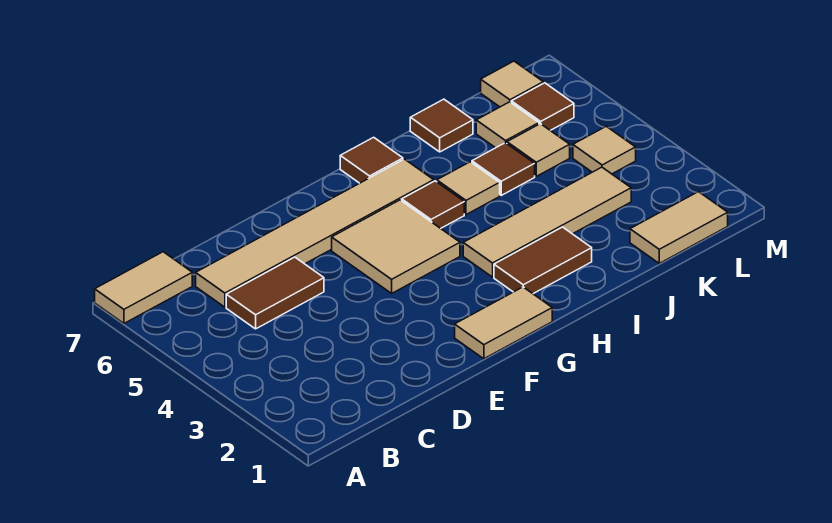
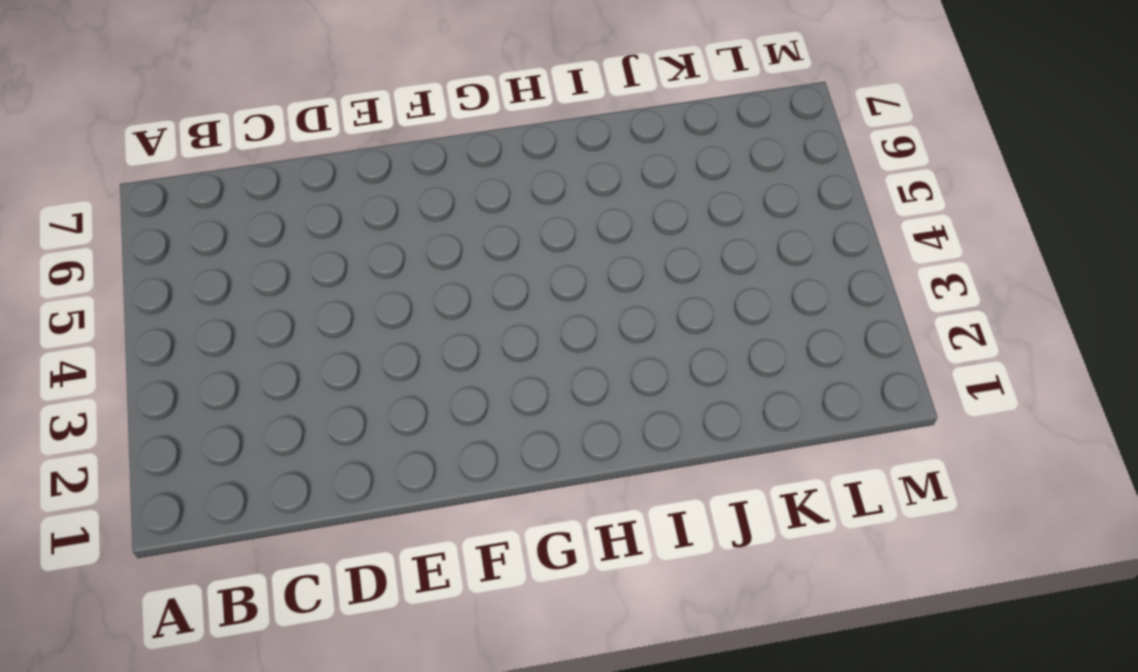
none -> tan tile A7:B7 level 1
none -> brown tile C5:D5 level 1
none -> tan tile C6:H6 level 1

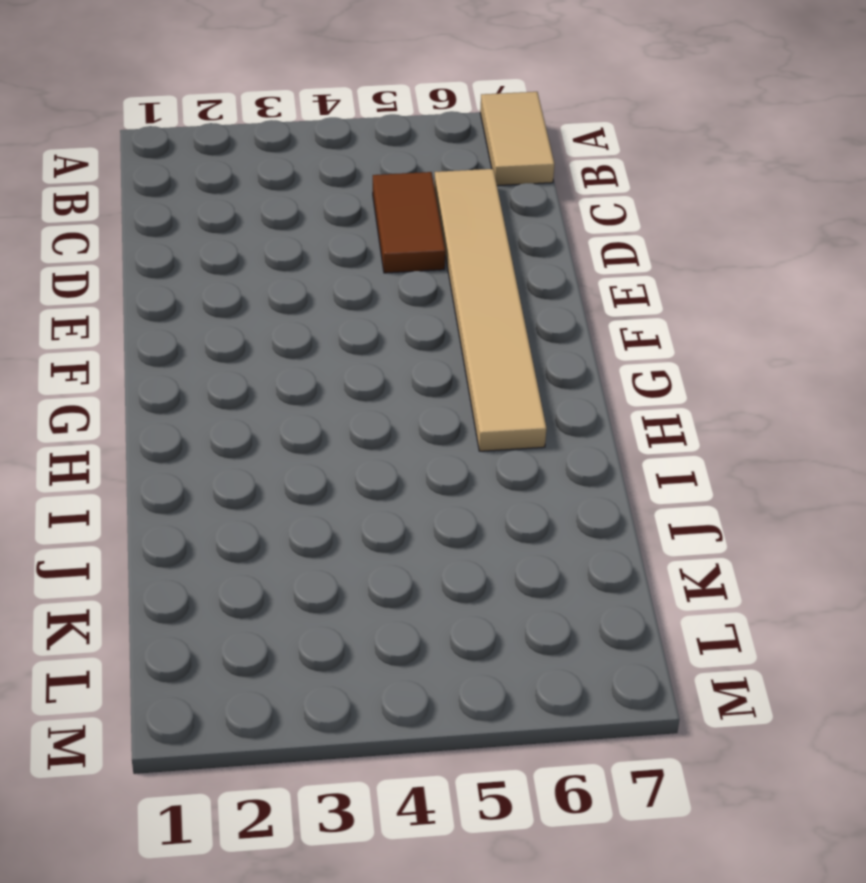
none -> tan tile F1:G1 level 1
none -> tan tile F4:G5 level 1
none -> brown tile H2:I2 level 1

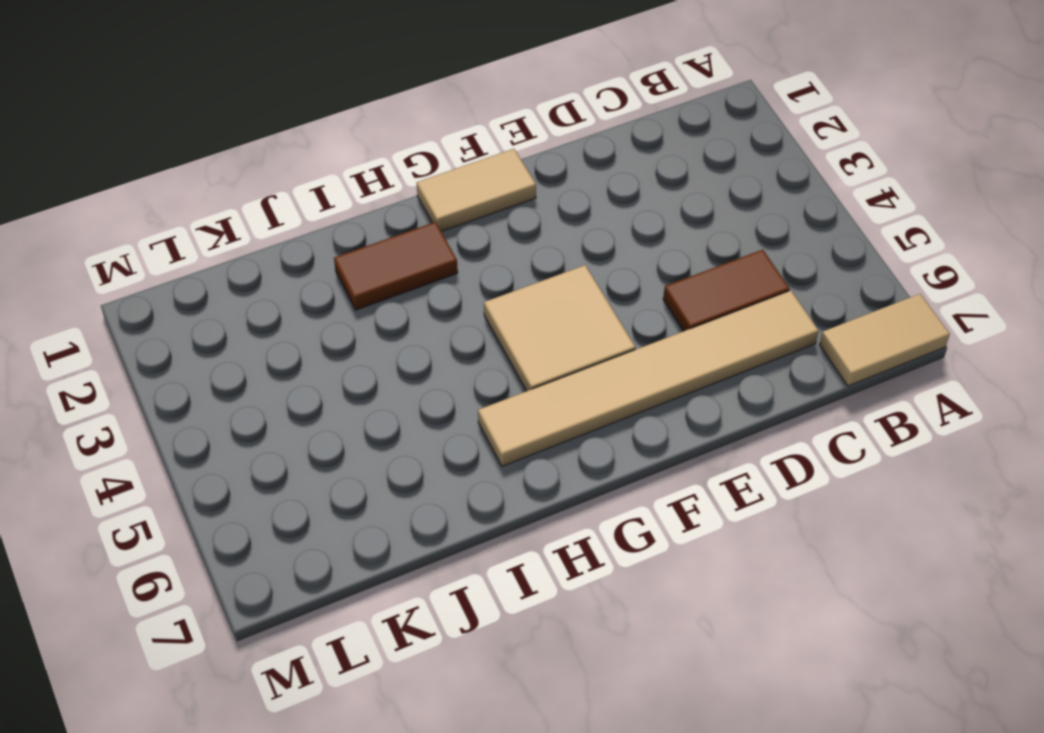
none -> tan tile H3:K3 level 1
none -> brown tile H5 level 1
none -> brown tile H7 level 1

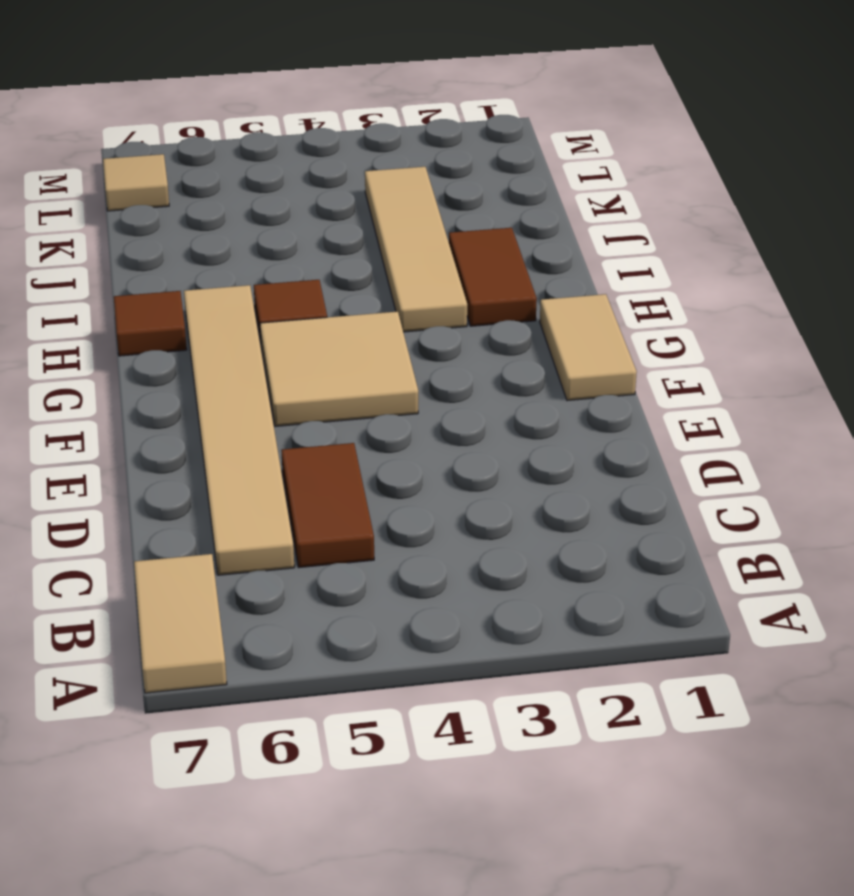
none -> tan tile I5 level 1
none -> brown tile J5 level 1
none -> brown tile J7 level 1

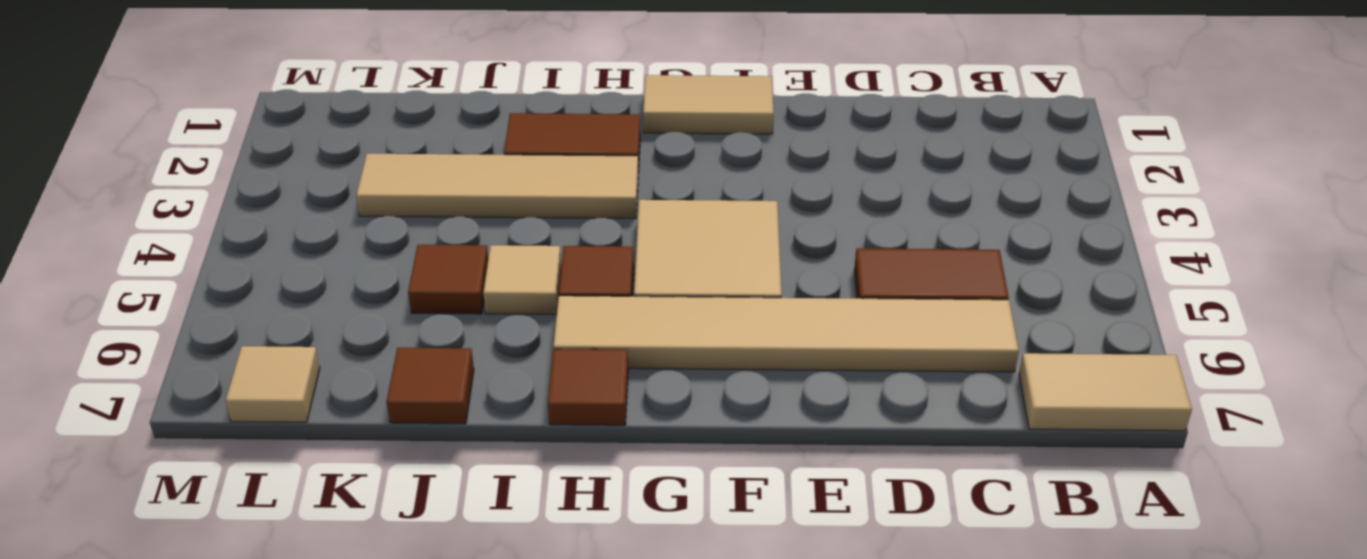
none -> tan tile K1:L1 level 1
none -> tan tile K5 level 1
none -> tan tile K6 level 1

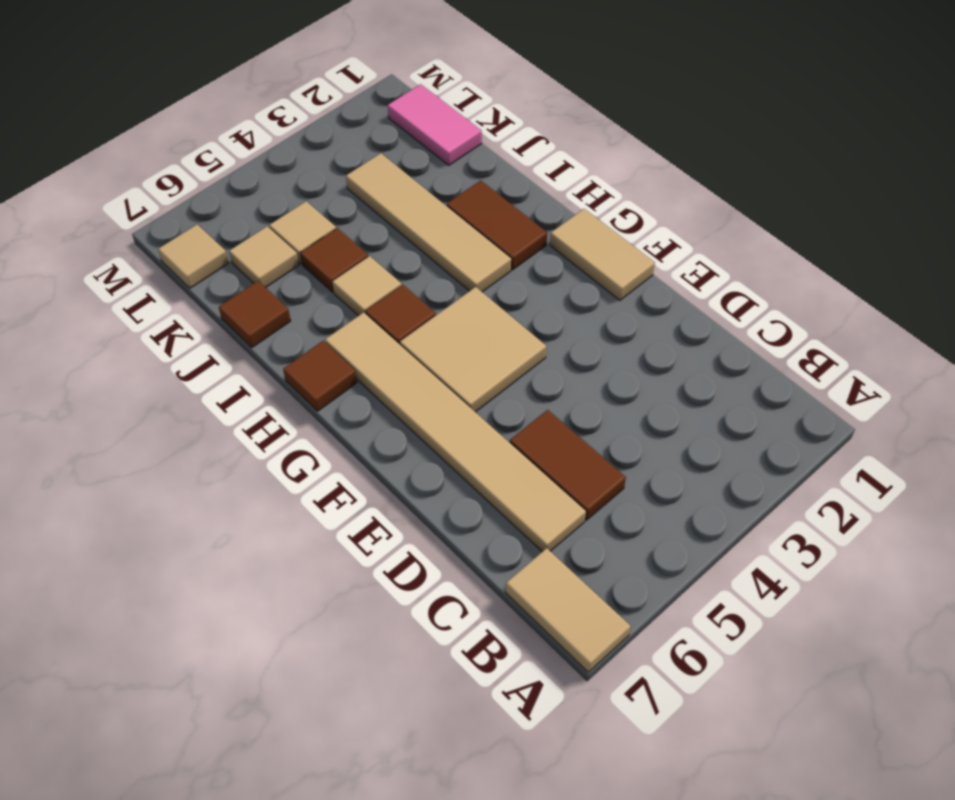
pink tile K1:L1 level 1 -> tan tile K1:L1 level 1
none -> tan tile L4 level 1
none -> brown tile L6 level 1

